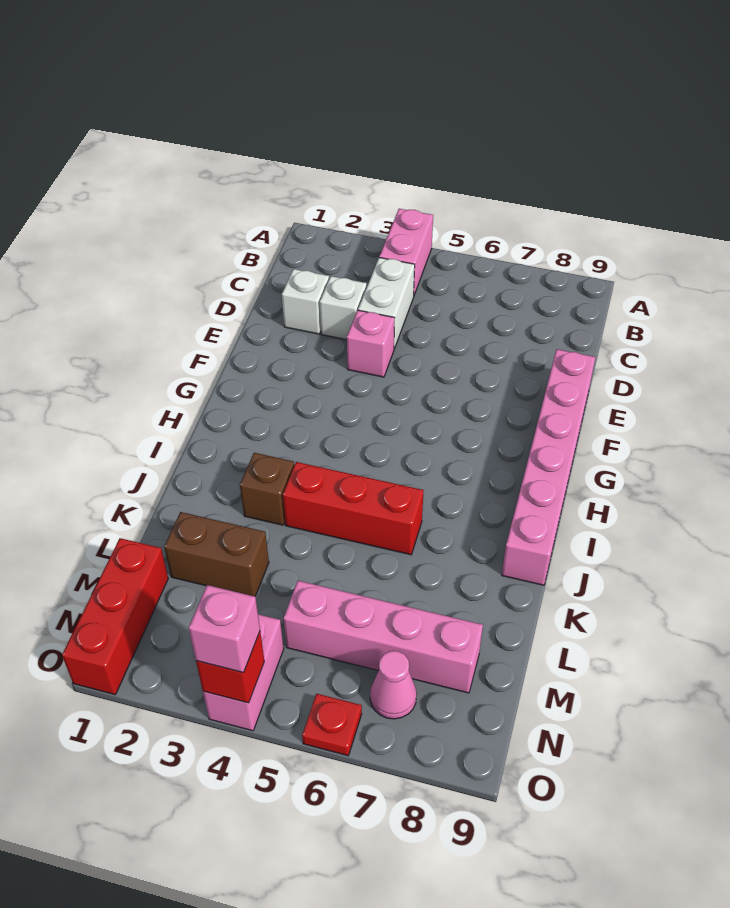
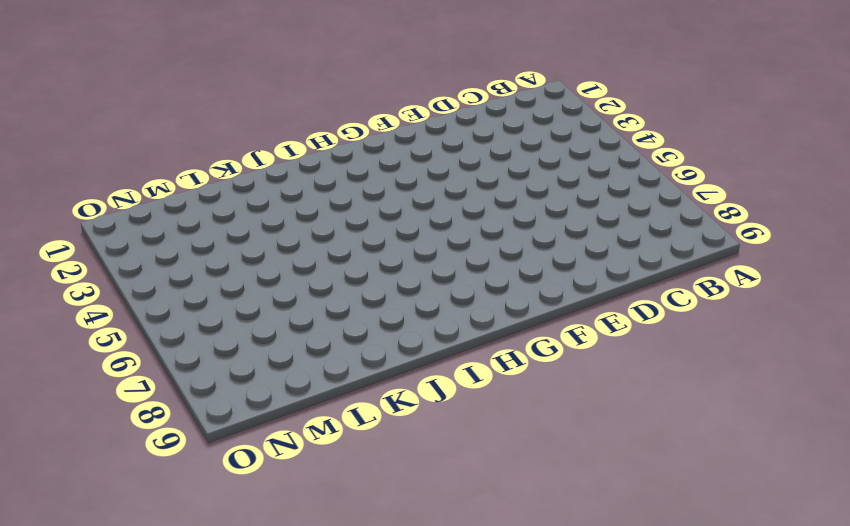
none -> pink brick A4:B4 level 1
none -> white brick C4:D4 level 1
none -> white brick D2 level 1

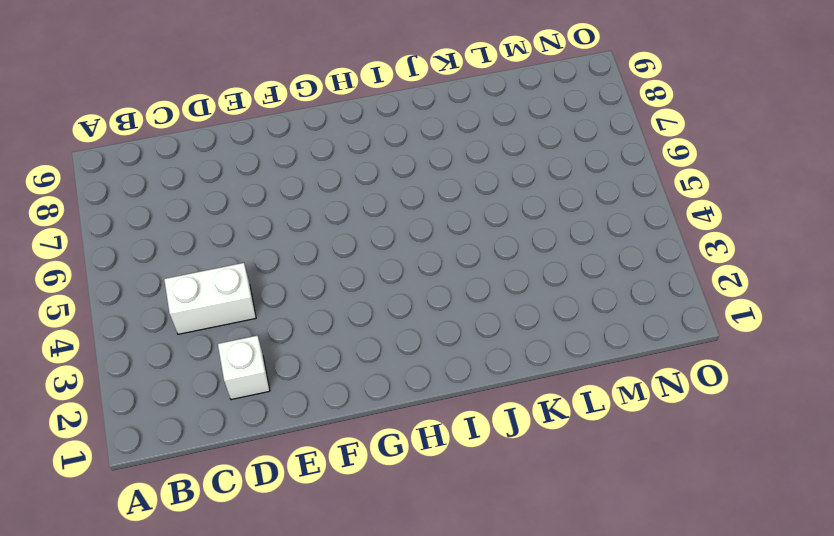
none -> pink brick A4:B4 level 1
none -> white brick D3 level 1
none -> pink brick E4 level 1

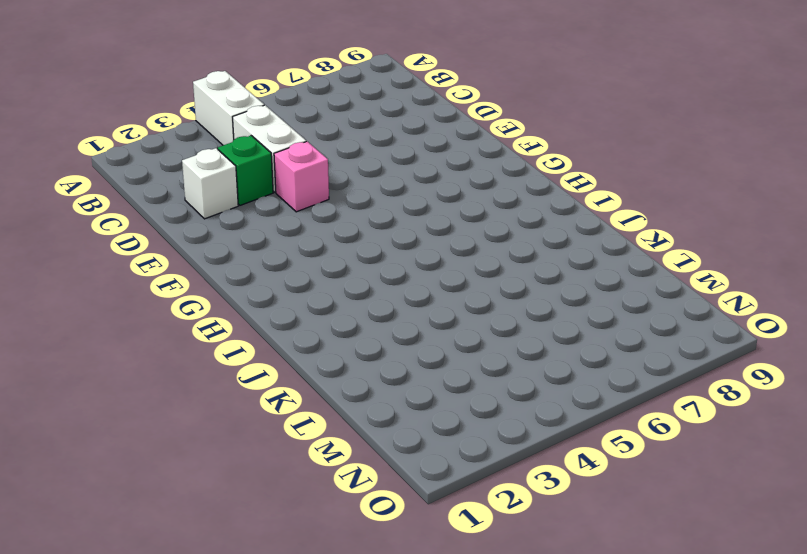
white brick A4:B4 level 1 -> pink brick A4:B4 level 1
green brick D3 level 1 -> white brick D3 level 1
none -> pink brick E9:J9 level 1
none -> brown brick J3 level 1
none -> red brick J4:J6 level 1

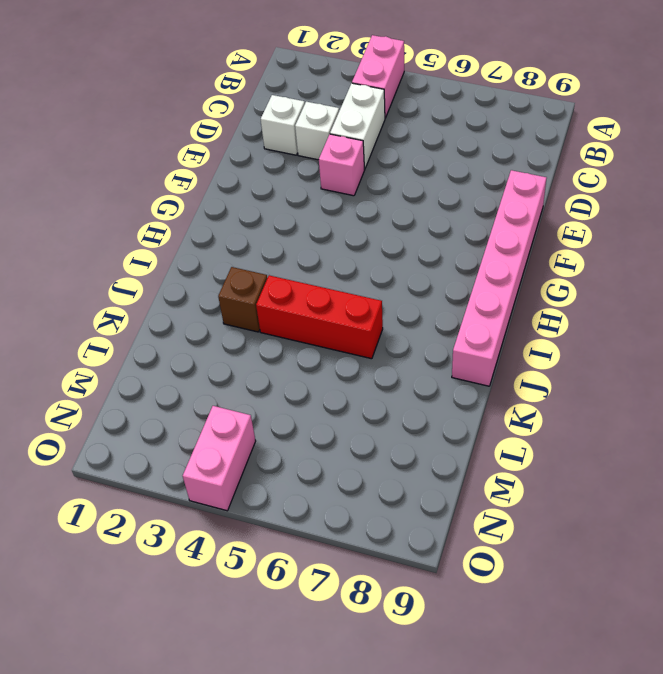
none -> brown brick L2:L3 level 1
none -> red brick M1:O1 level 1
none -> pink brick M5:M8 level 1

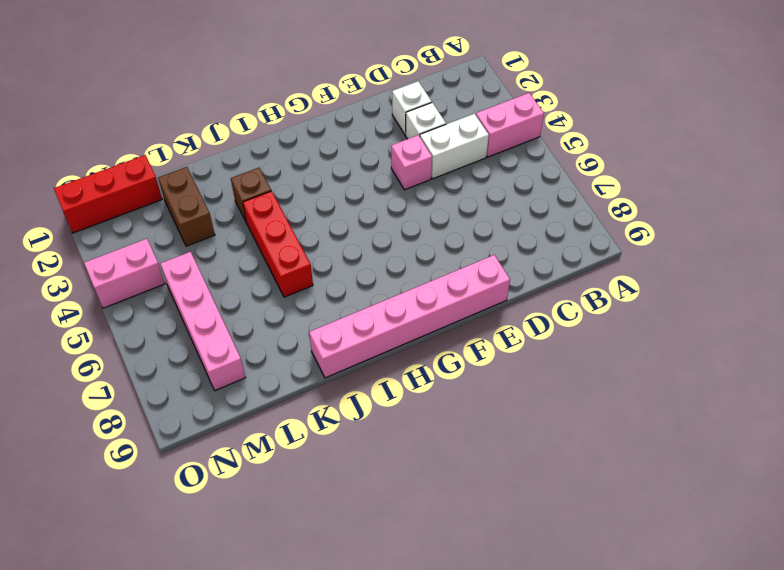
none -> pink cone N7 level 1
none -> red plate O6 level 1
none -> red brick O4 level 2

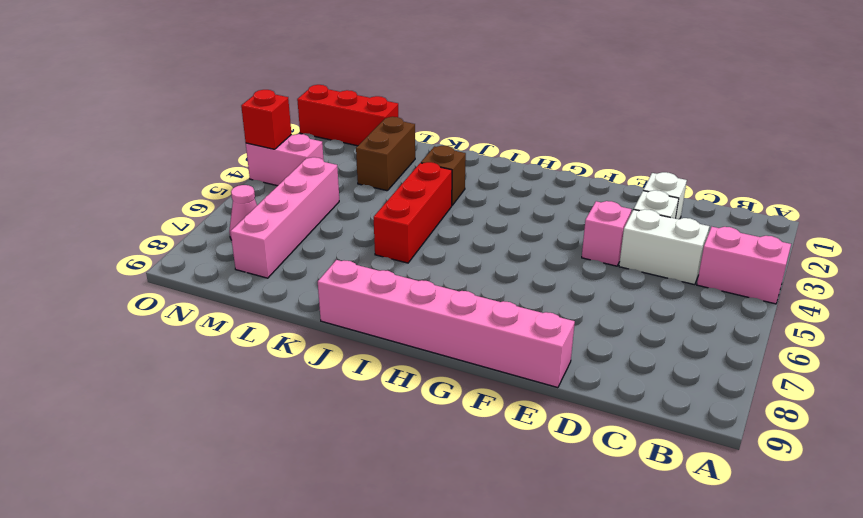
none -> red plate O6 level 1
none -> pink brick O4 level 3

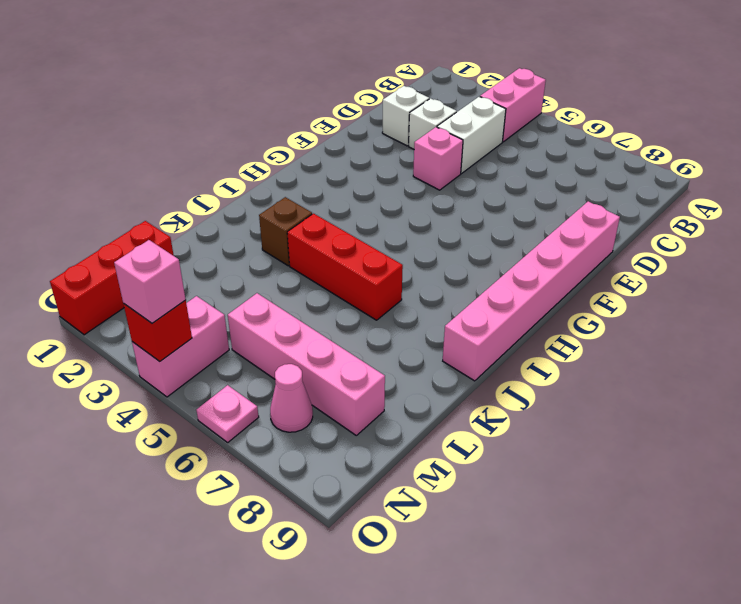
pink plate O6 level 1 -> red plate O6 level 1
none -> brown brick L2:L3 level 1

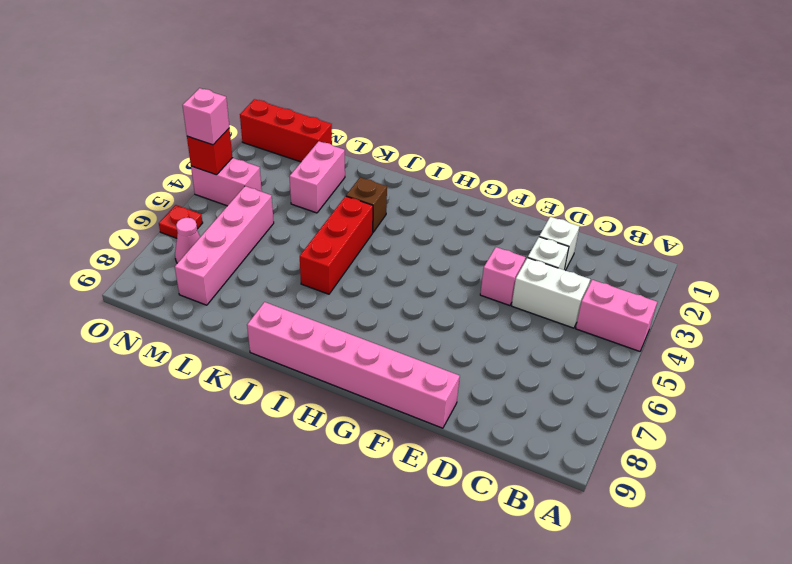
pink brick L2:L3 level 1 -> brown brick L2:L3 level 1

